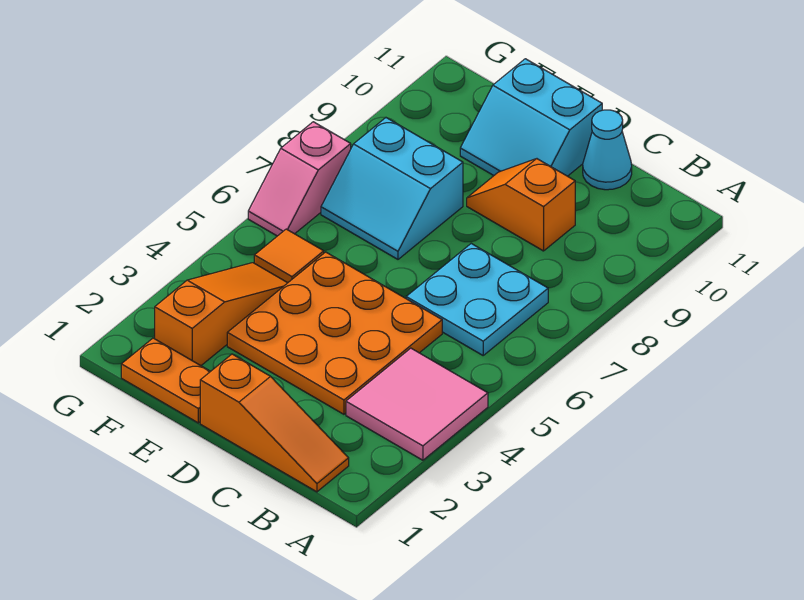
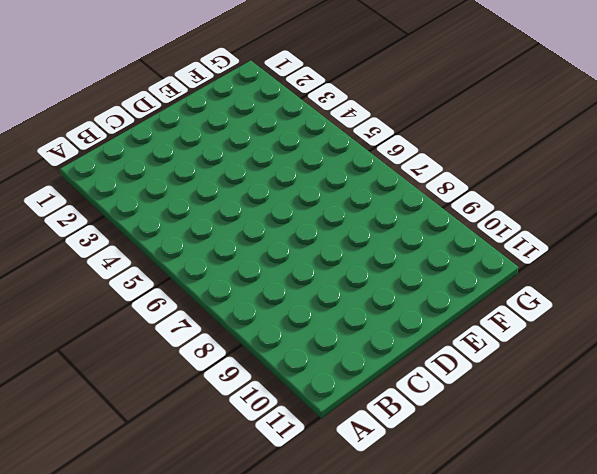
none -> pink tile A3:B4 level 1
none -> orange slope B1:D1 level 1 top D
none -> cyan plate B6:C7 level 1

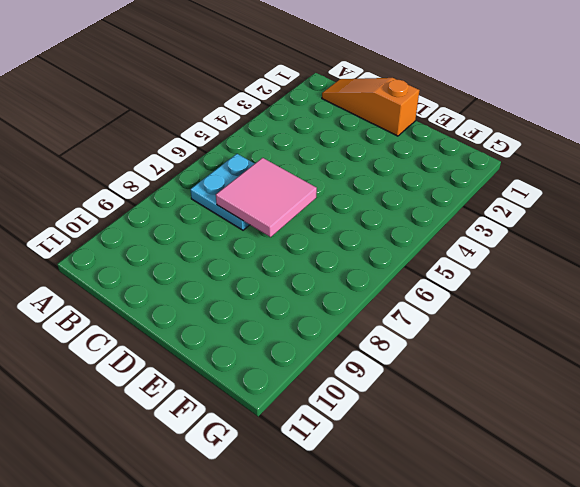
pink tile C6:D7 level 2 -> pink tile A3:B4 level 1
none -> orange plate C3:E5 level 1
none -> orange slope C9:D9 level 1 top C
none -> cyan cone C11 level 1

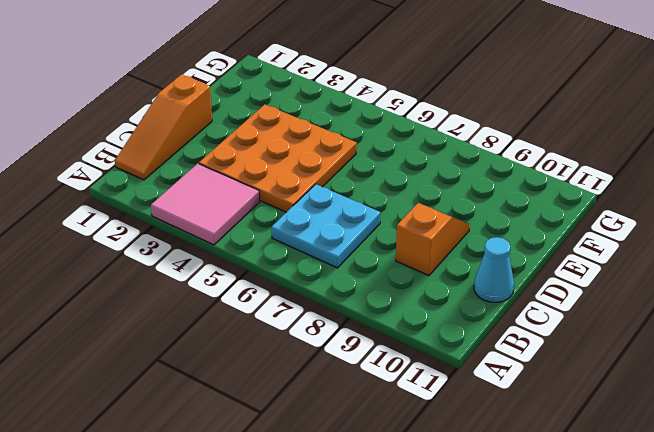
none -> cyan slope D10:E11 level 1 top 11
none -> orange plate E1:F1 level 1
none -> cyan slope E7:F8 level 1 top 8

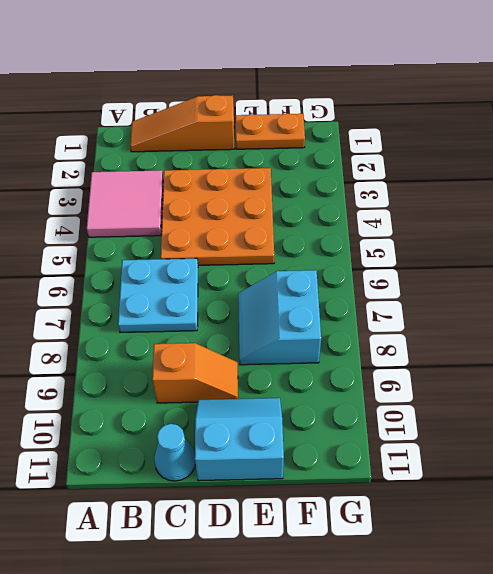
cyan slope E7:F8 level 1 top F -> cyan slope E7:F8 level 1 top 8
none -> orange slope F2:F4 level 1 top 2
none -> orange tile F5 level 1
none -> pink slope G6:G7 level 1 top 7

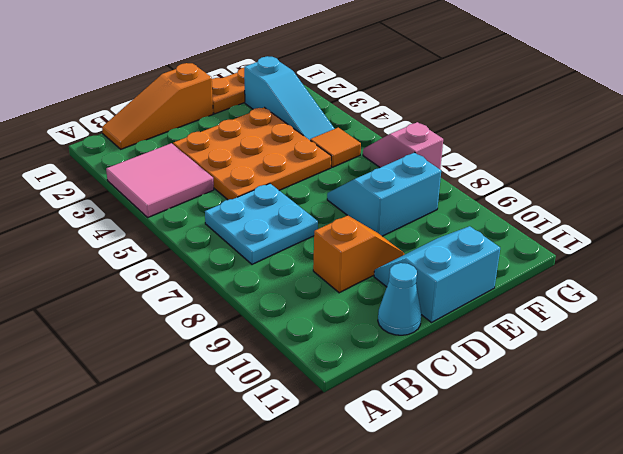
cyan slope F2:F4 level 1 top 2 -> orange slope F2:F4 level 1 top 2

